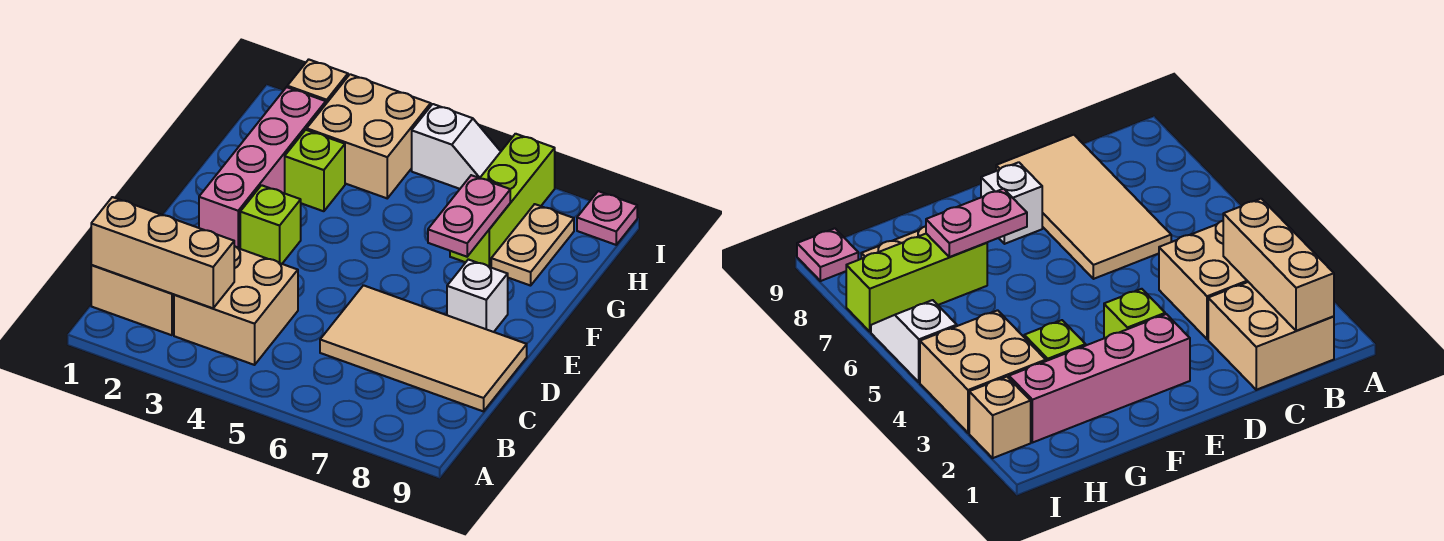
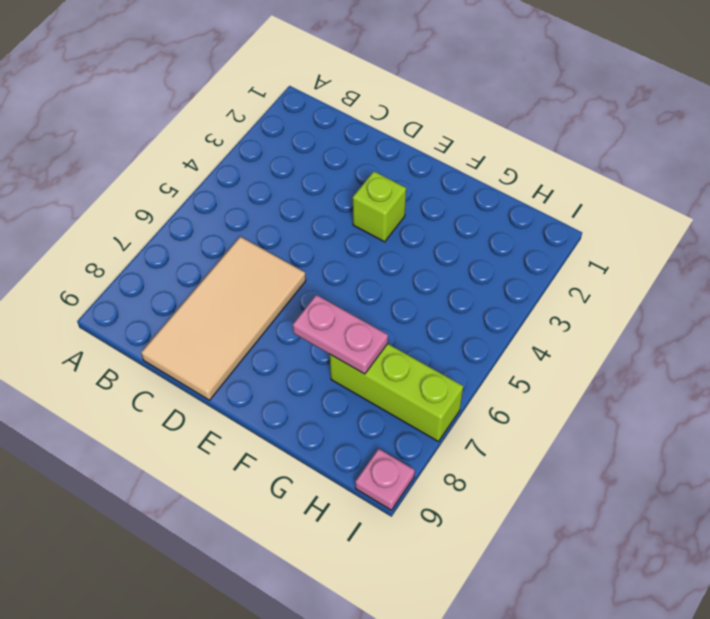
none -> tan brick B1:C2 level 1
none -> tan brick B3:C4 level 1
none -> pink brick E2:H2 level 1

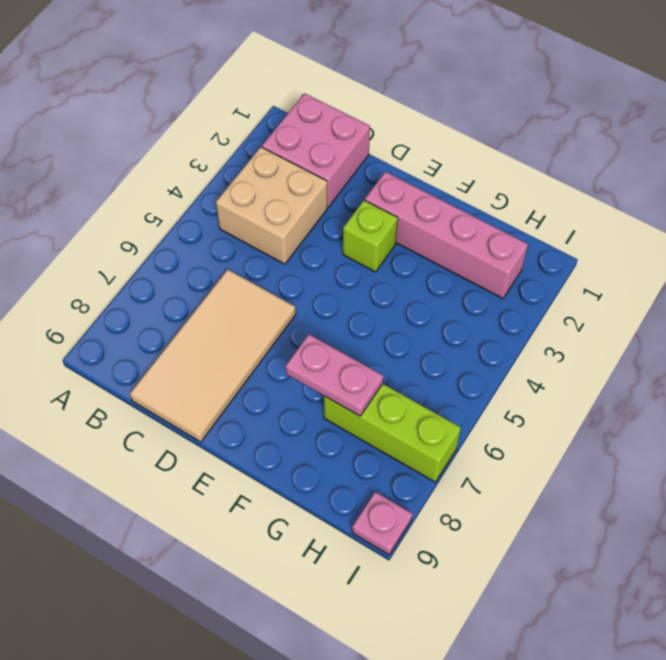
pink brick B1:C2 level 1 -> tan brick B1:C2 level 1
none -> white brick E8 level 1
none -> lime brick G3 level 1
none -> tan plate G8:H8 level 1

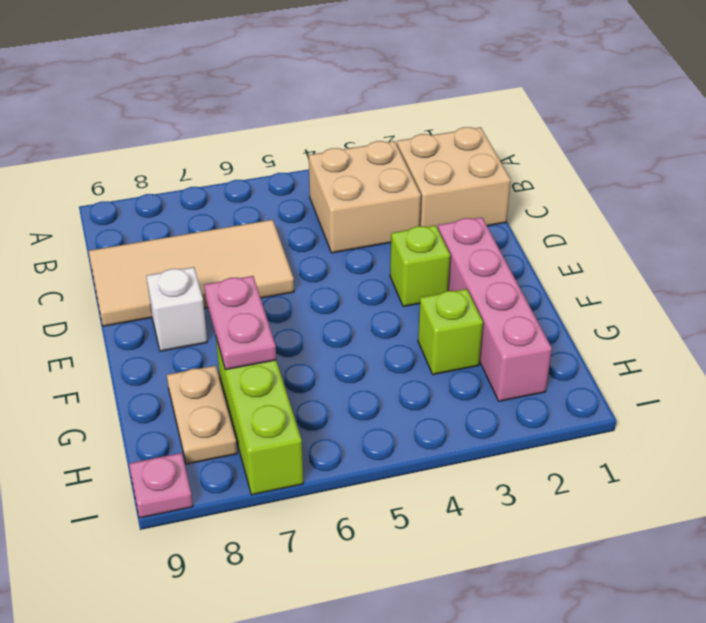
none -> tan brick H3:I4 level 1
none -> tan brick I2 level 1
none -> white slope I5:I6 level 1 top 5

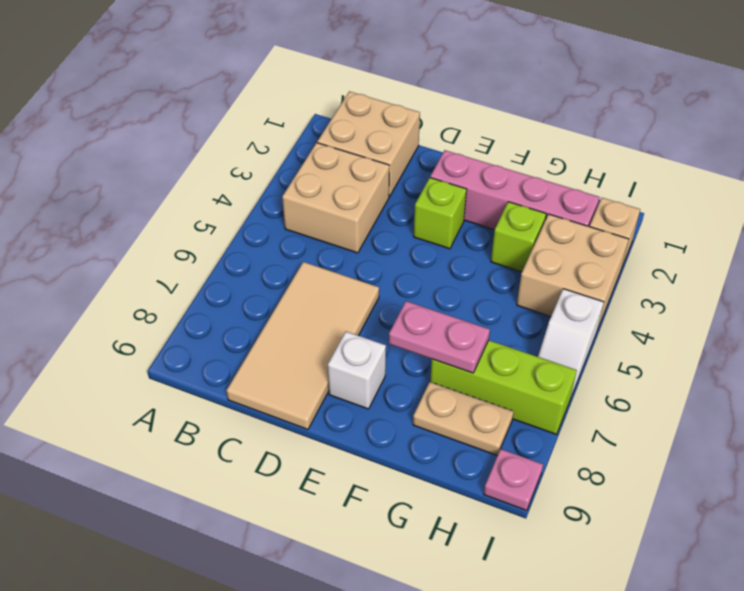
none -> tan brick B1:B3 level 2

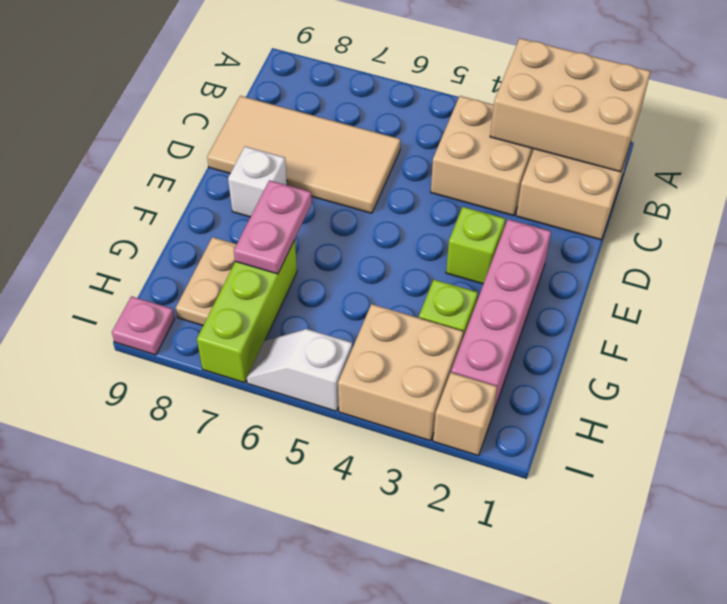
tan brick A1:B3 level 2 -> tan brick B1:B3 level 2

